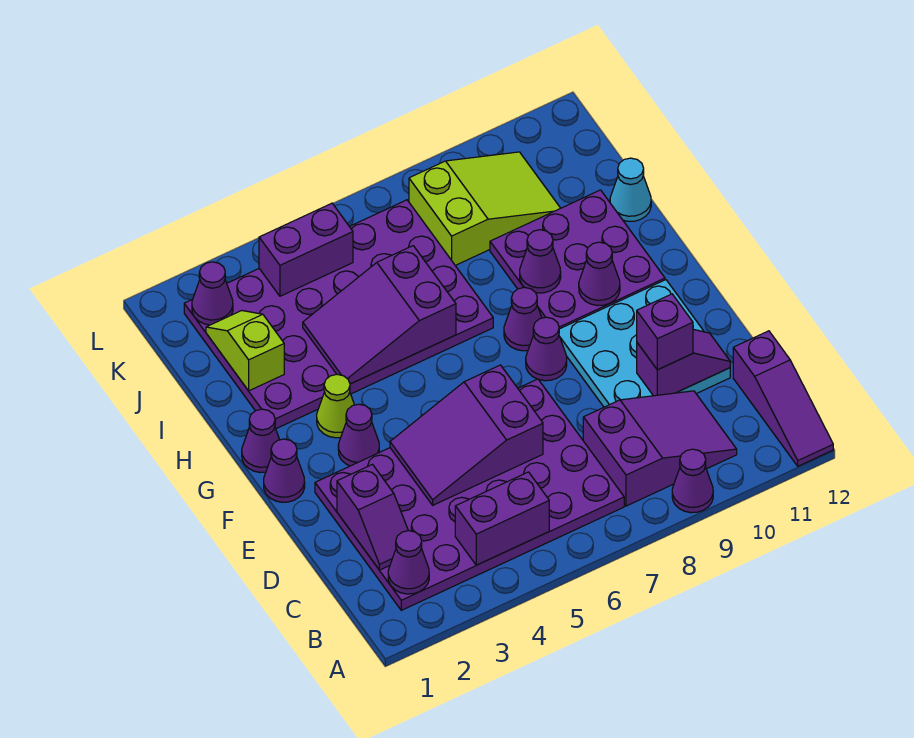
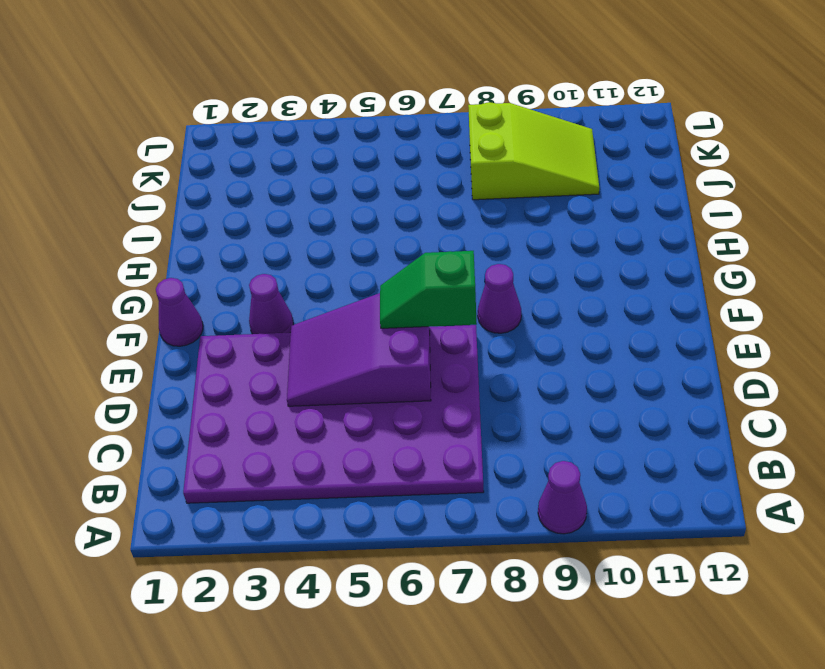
green slope E6:E7 level 3 top 7 -> none
none -> purple slope A12:C12 level 1 top C
none -> purple slope B8:C10 level 1 top 8
none -> cyan plate D9:F11 level 1

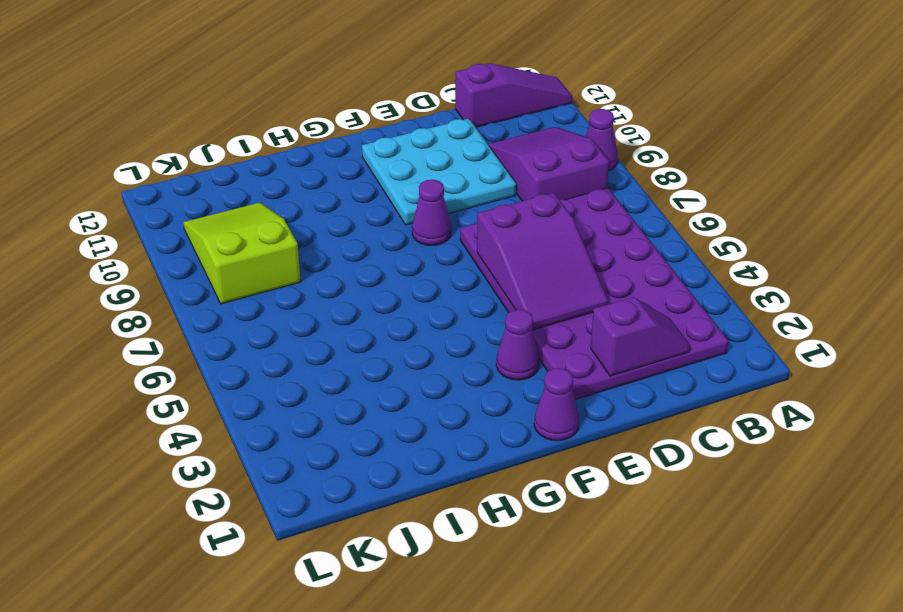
none -> purple cone G1 level 1
none -> lime cone G3 level 1
none -> purple cone G8 level 1

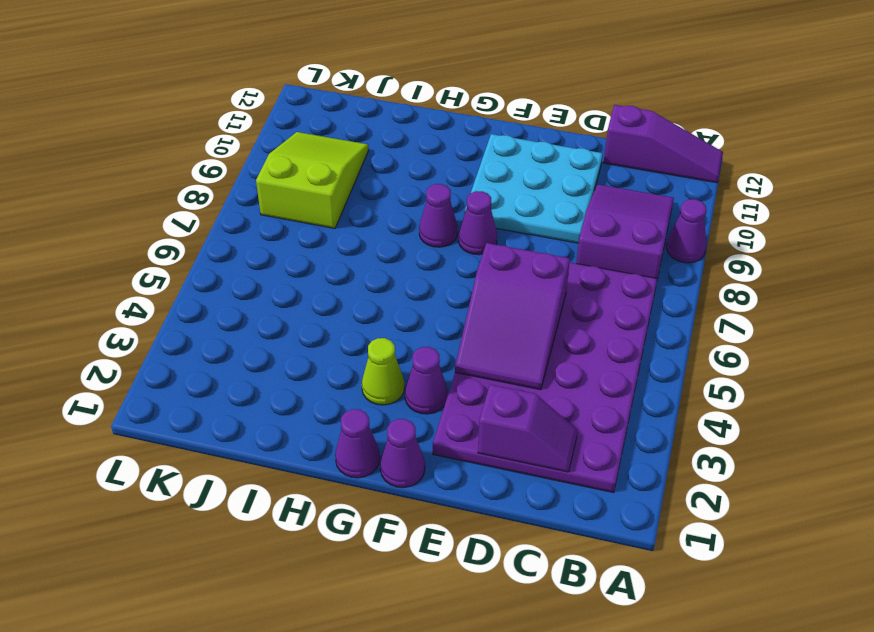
none -> purple plate G9:I11 level 1
none -> purple plate H2:K7 level 1
none -> cyan cone I12 level 1

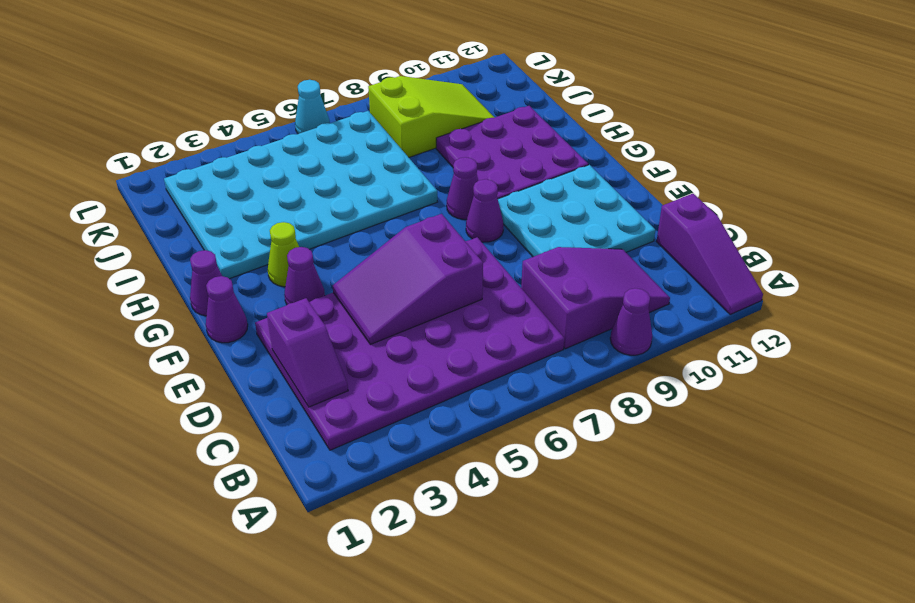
cyan plate H2:K7 level 1 -> purple plate H2:K7 level 1
cyan cone L6 level 1 -> cyan cone I12 level 1
none -> purple cone B2 level 2
none -> purple brick B4:B5 level 2
none -> purple slope D10:D11 level 2 top 10

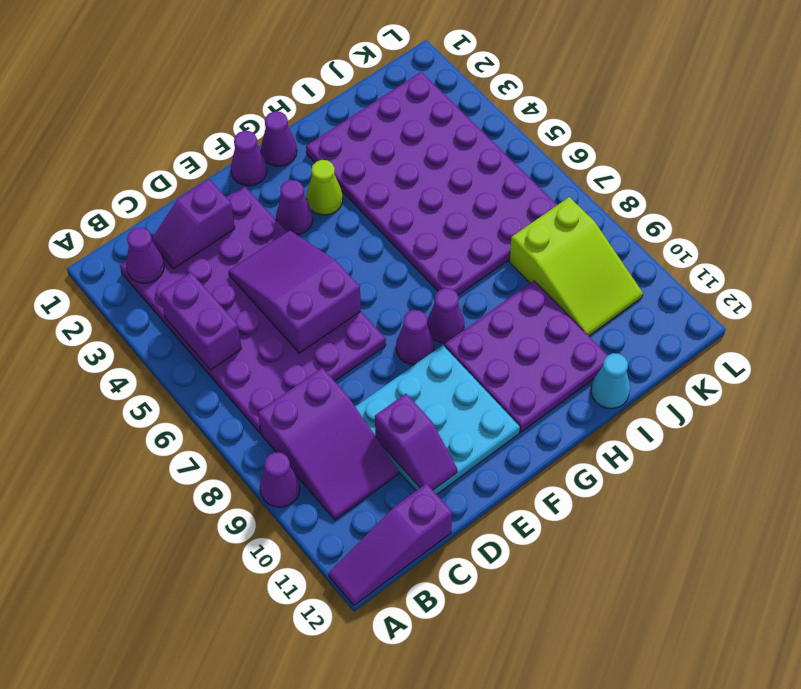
none -> purple cone G10 level 2
none -> purple slope H4:I6 level 2 top 6
none -> purple cone H9 level 2

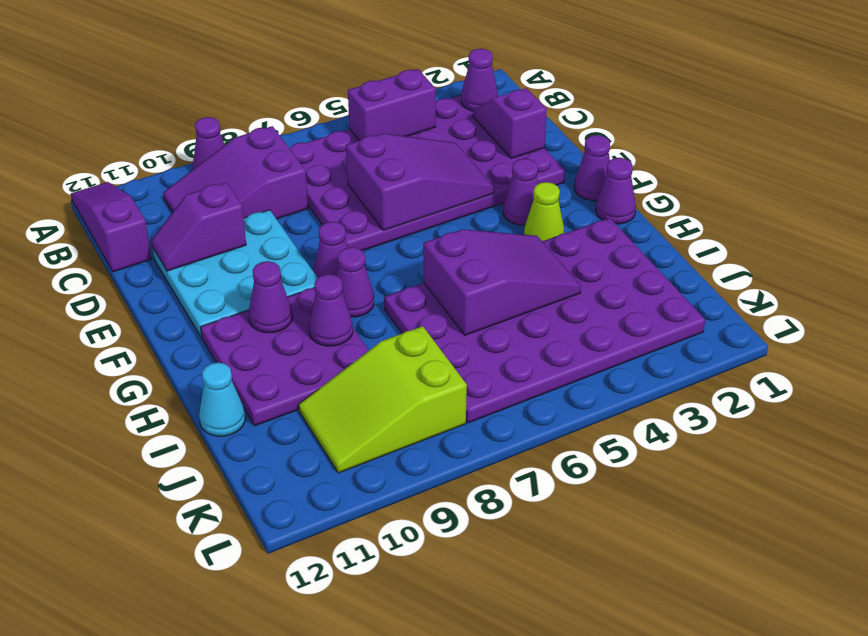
none -> lime slope I2:J2 level 2 top I
none -> purple cone K2 level 2
none -> purple brick K4:K5 level 2

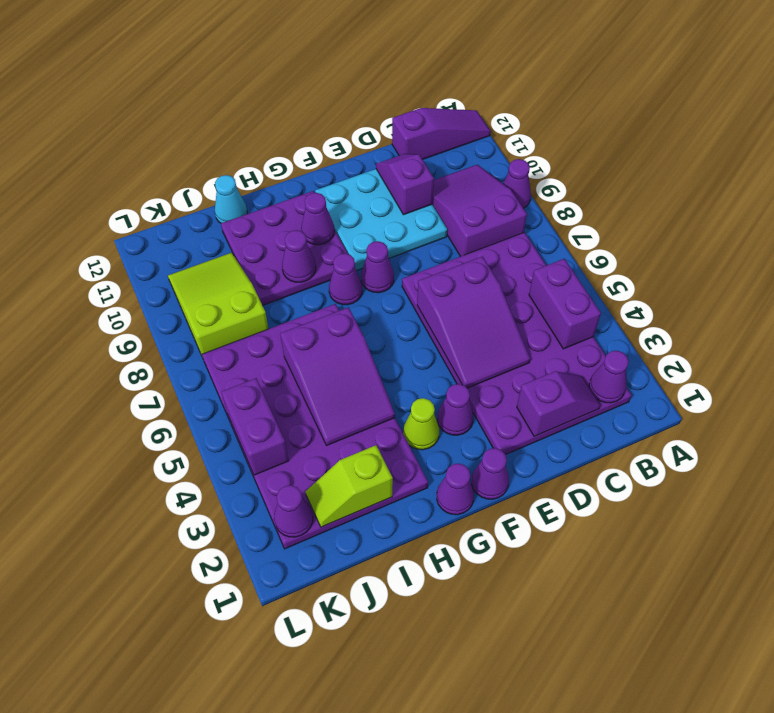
none -> purple brick D10 level 3

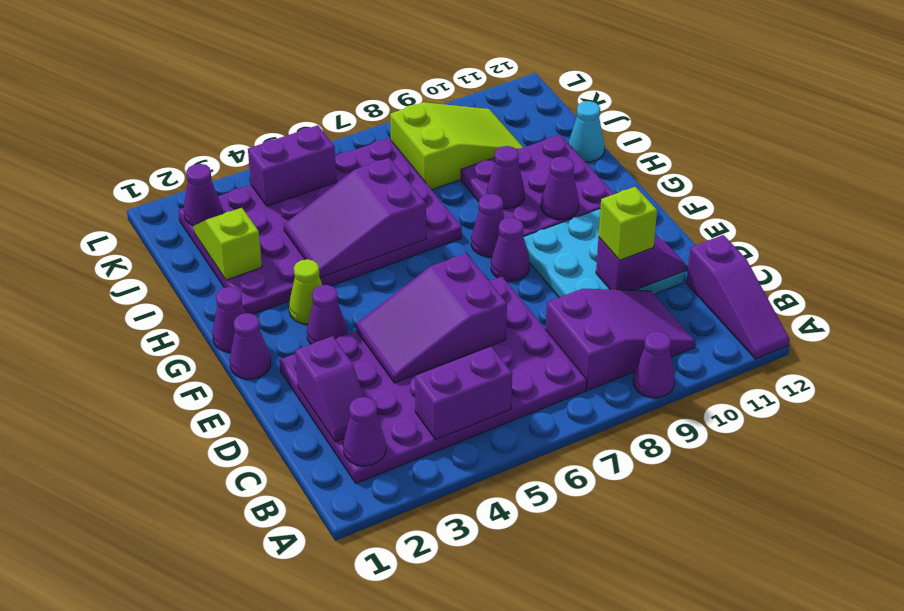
lime brick D10 level 3 -> purple brick D10 level 3

